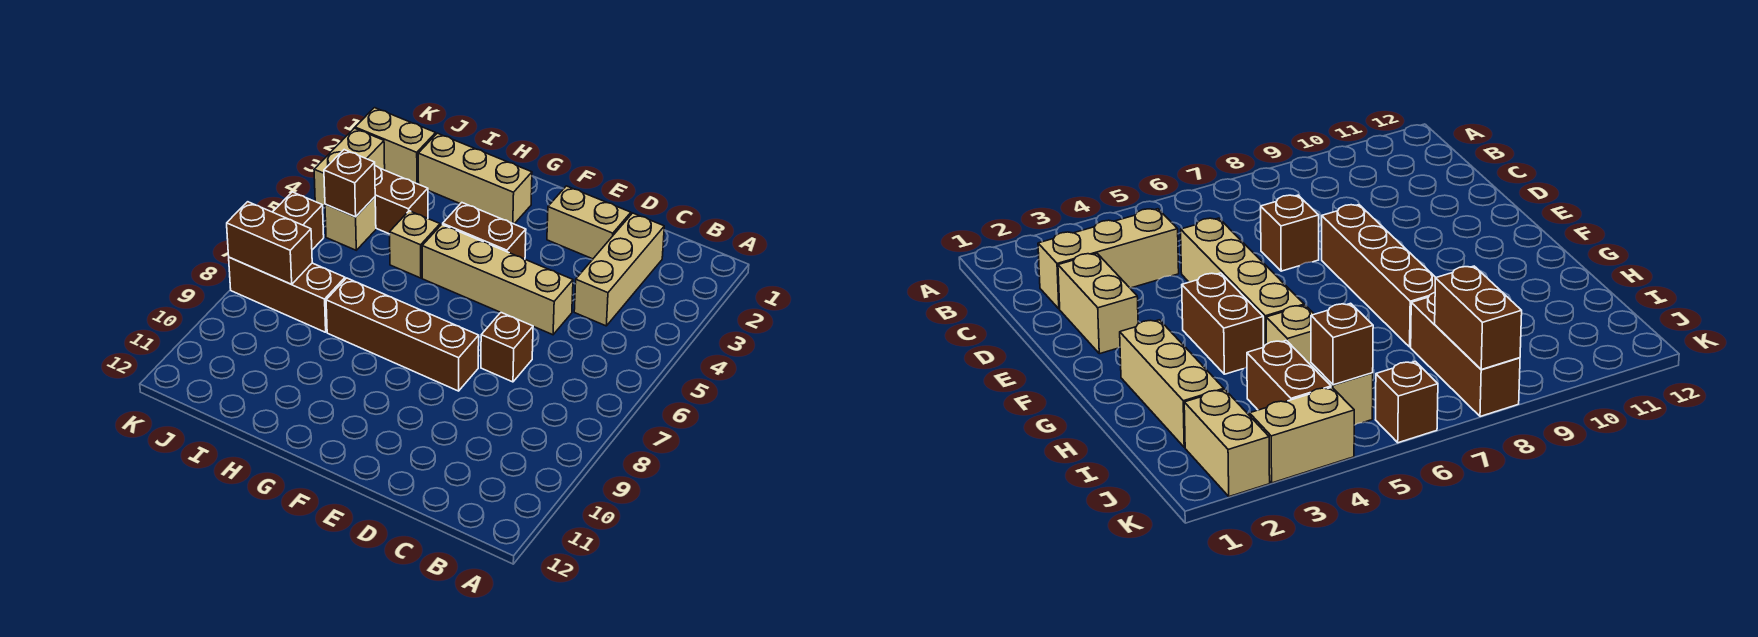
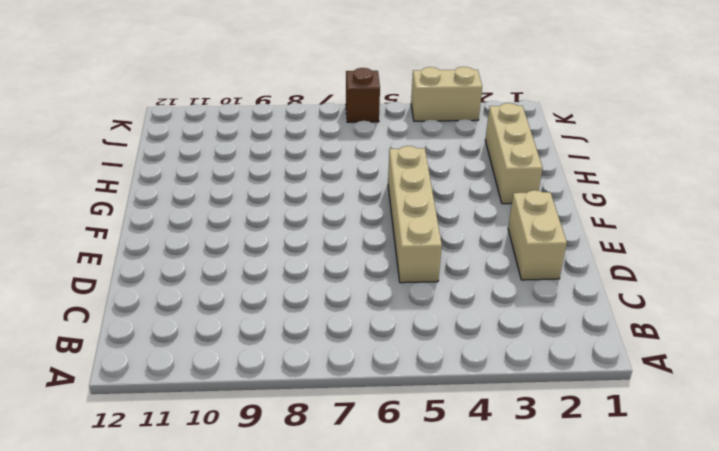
none -> tan brick C2:C4 level 1
none -> brown brick D7 level 1
none -> brown brick E8:H8 level 1

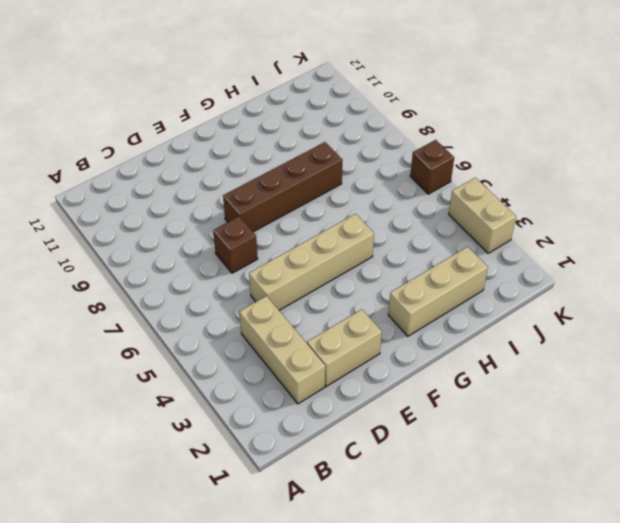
none -> brown brick F4:G4 level 1
none -> tan brick H5 level 1
none -> brown brick I4:J4 level 1

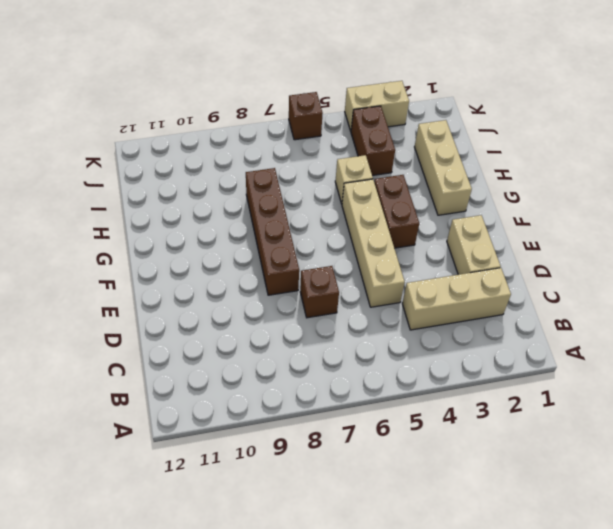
none -> brown brick I8:K8 level 1
none -> tan brick J2:K2 level 1
none -> tan brick J5 level 1

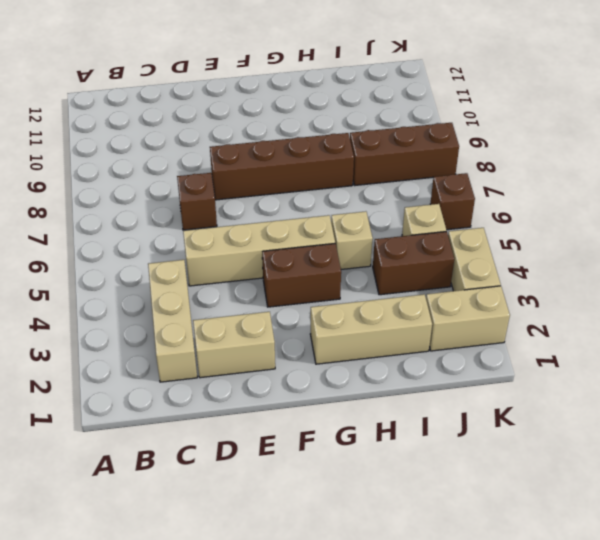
none -> brown brick J5 level 2
none -> brown brick J8:K8 level 2

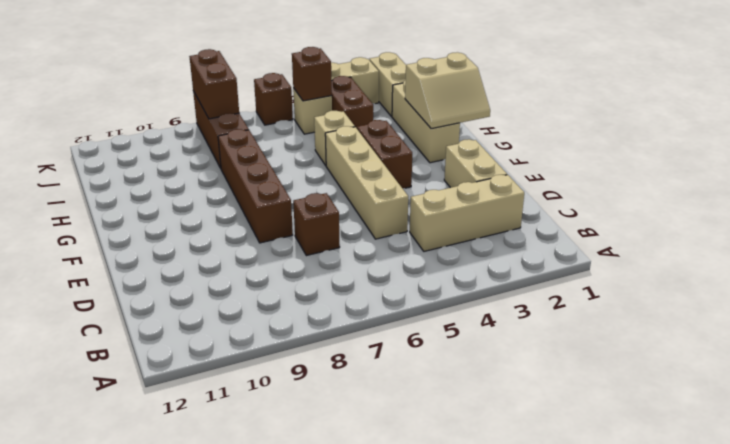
tan slope G1:H2 level 2 top H -> none

